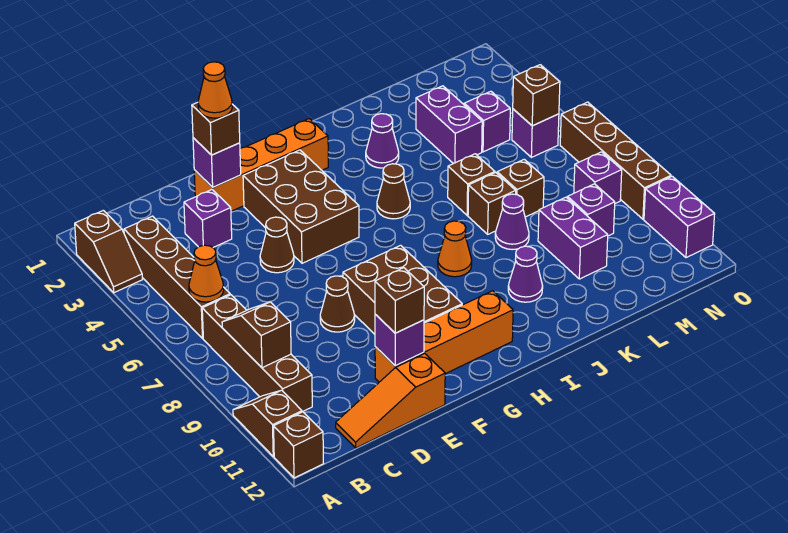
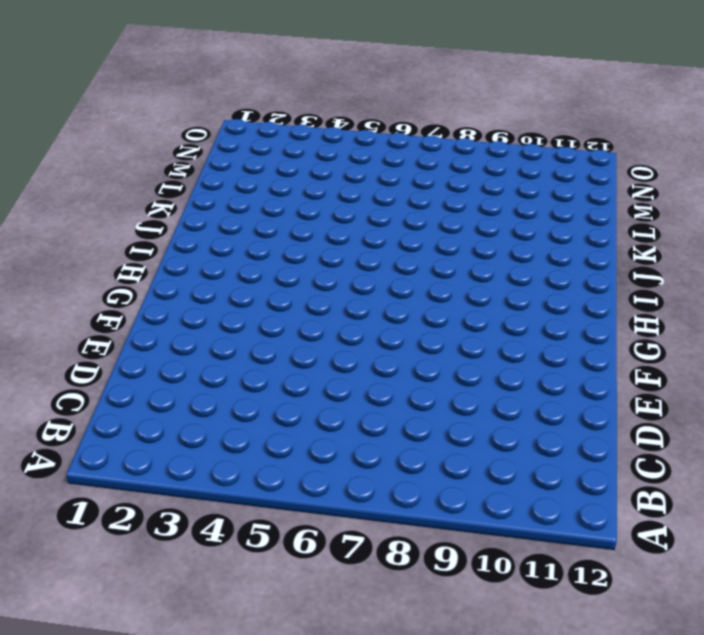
none -> brown slope A2:A3 level 1 top 2
none -> brown slope A10:A11 level 1 top 11
none -> brown brick A12 level 1
none -> brown brick B3:B6 level 1

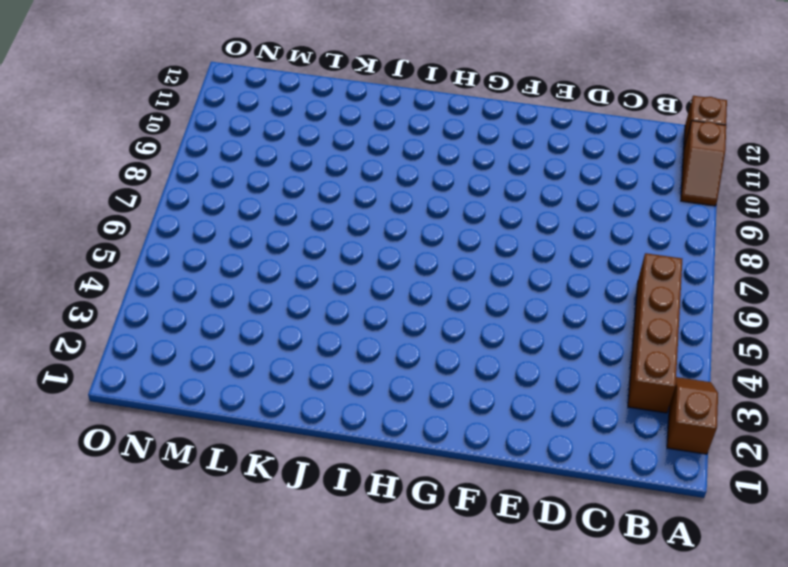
none -> brown brick B7:B10 level 1
none -> orange slope C12:E12 level 1 top E
none -> purple brick D3 level 1
none -> orange brick E2:H2 level 1

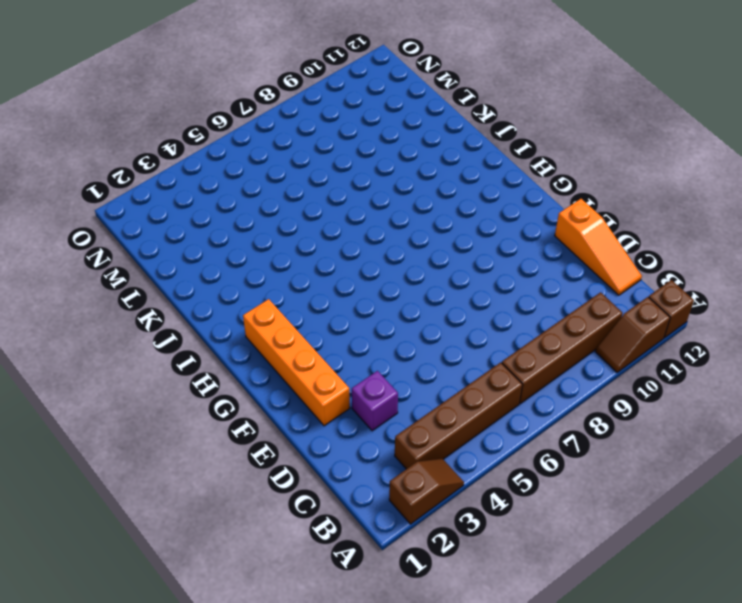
none -> brown cone E5 level 1
none -> brown cone E8 level 1
none -> orange brick E11:H11 level 1
none -> brown brick F3:G5 level 1

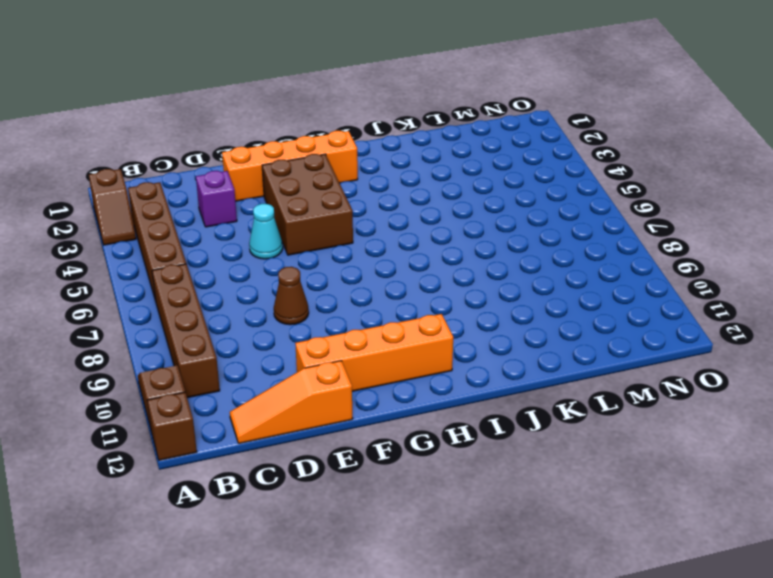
cyan cone E5 level 1 -> brown cone E5 level 1
none -> brown brick F8:G10 level 1
none -> brown cone I5 level 1
none -> orange cone I8 level 1
none -> purple cone J3 level 1

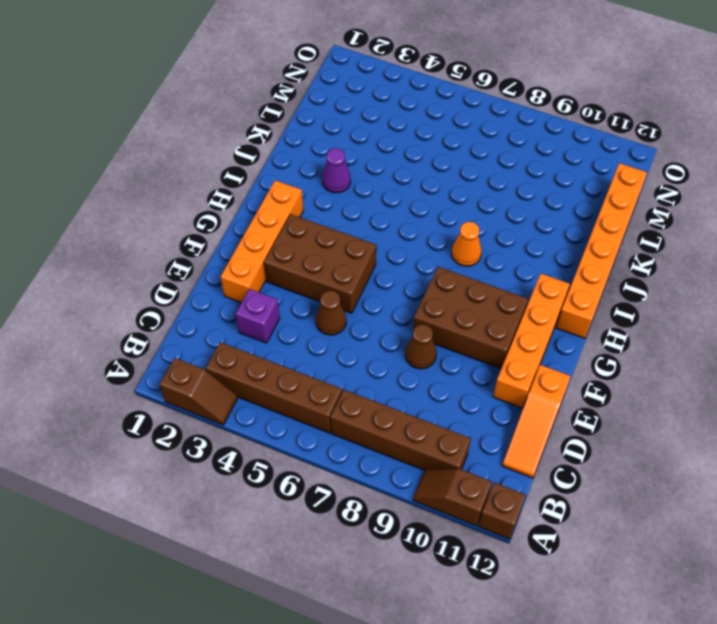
orange brick H12:M12 level 1 -> none
none -> brown cone I5 level 1
none -> purple cone J10 level 1
none -> brown brick K6 level 1
none -> brown brick K7 level 1

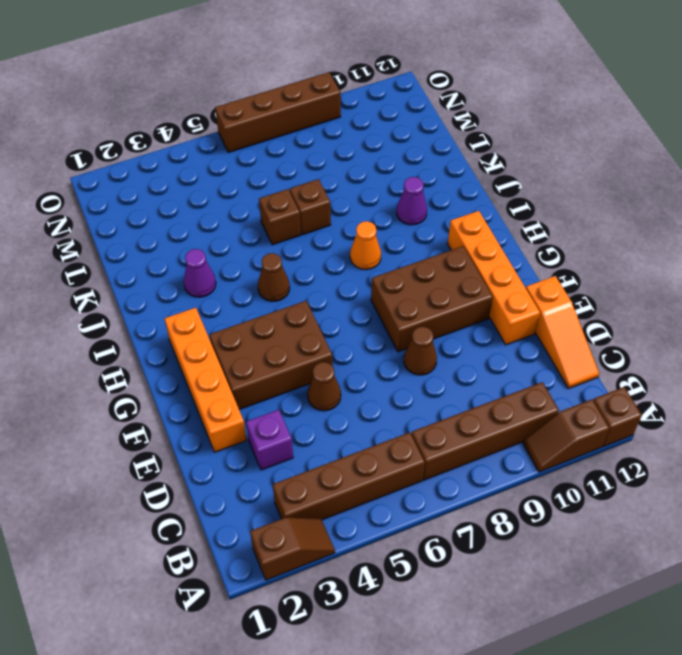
none -> purple cone K8 level 1
none -> purple brick L3:L4 level 1
none -> brown brick L7 level 1
none -> purple brick L9:L10 level 1

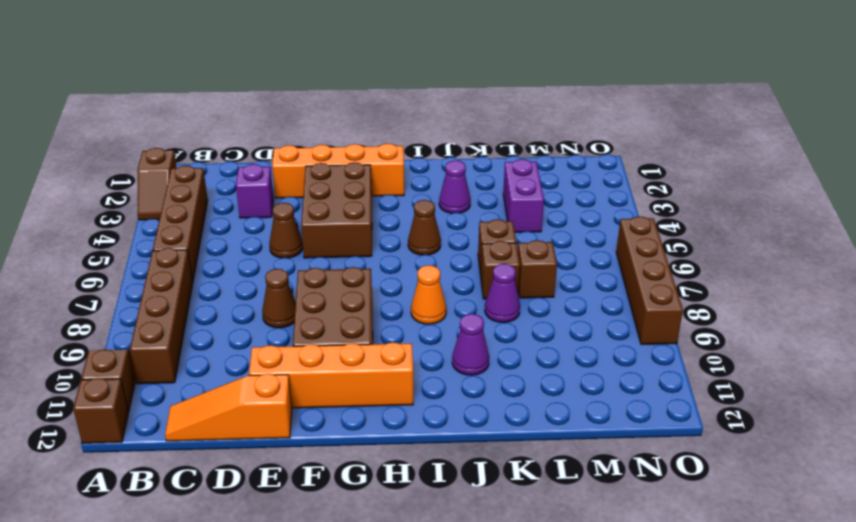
none -> purple brick L9:L10 level 1
none -> purple brick M4 level 1
none -> purple brick M9 level 1
none -> purple brick N5 level 1

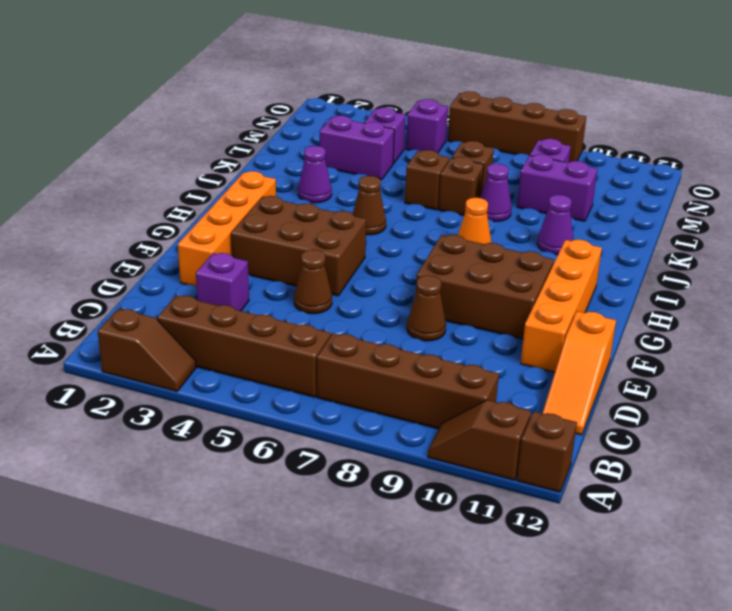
none -> purple brick N8 level 1
none -> purple brick O10:O11 level 1
none -> orange cone B6 level 2
none -> brown slope B8:B9 level 2 top 9

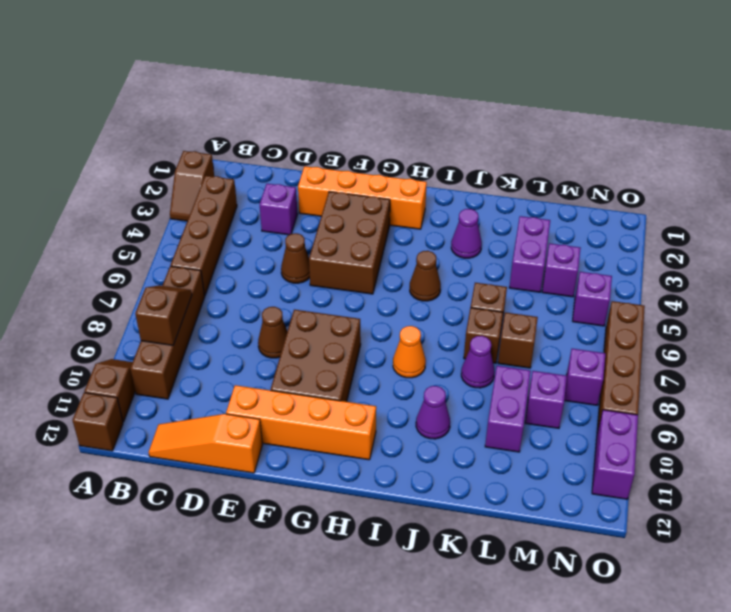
none -> orange cone B6 level 2
none -> purple brick E2 level 2
none -> purple brick E11 level 2
none -> brown brick N5 level 2

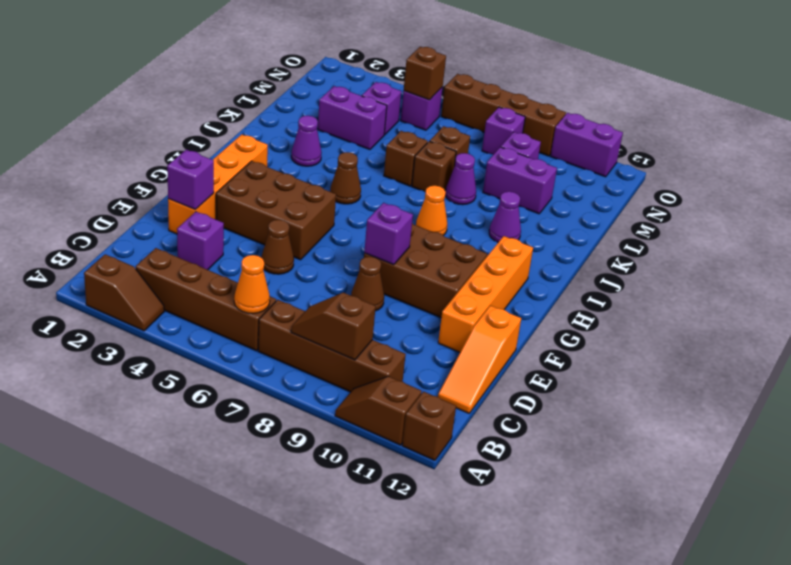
purple brick F8 level 2 -> purple brick E11 level 2
none -> brown brick E2 level 3
none -> brown brick E11 level 3
none -> orange cone E2 level 4

